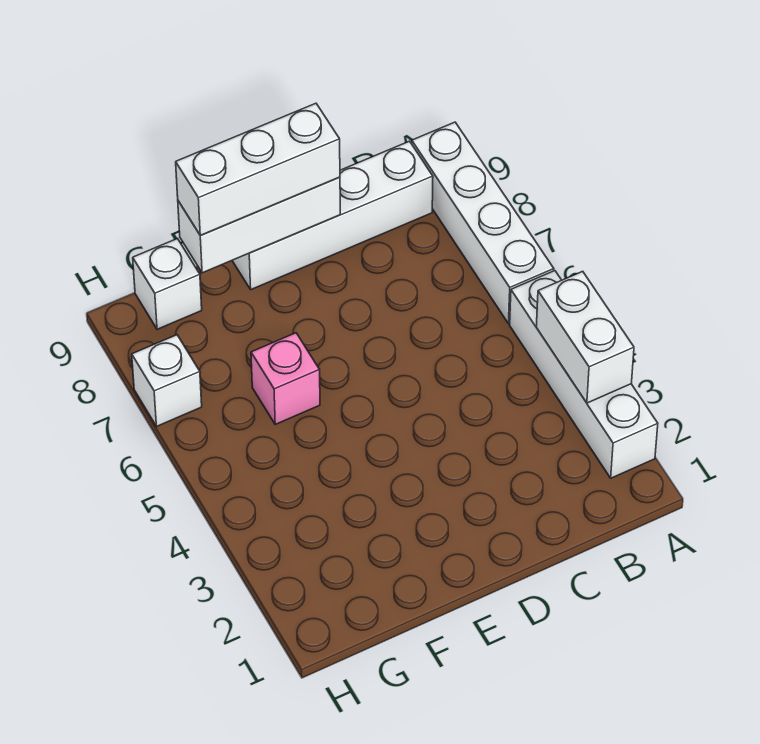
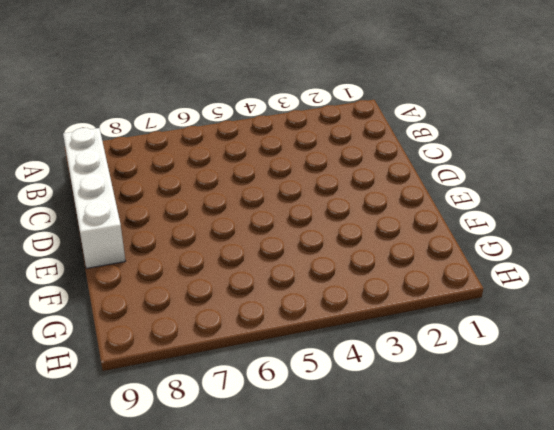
none -> white brick A2:A5 level 1
none -> white brick A6:A9 level 1

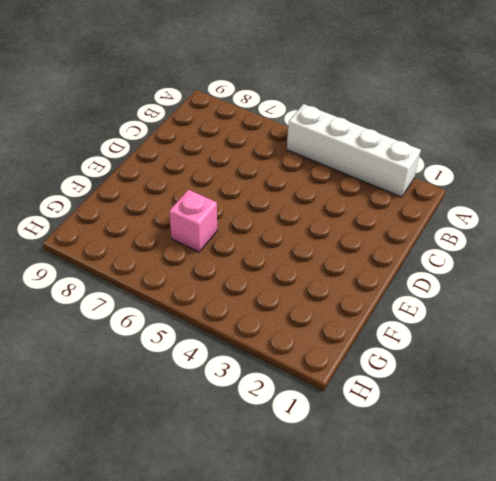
none -> white brick A6:A9 level 1
none -> white brick B9:E9 level 1

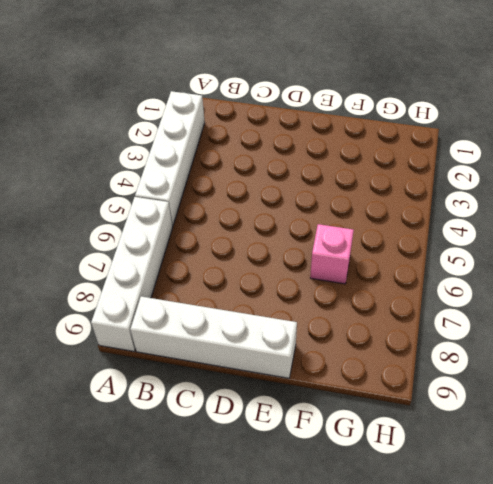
none -> white brick G9 level 1
none -> white brick H7 level 1

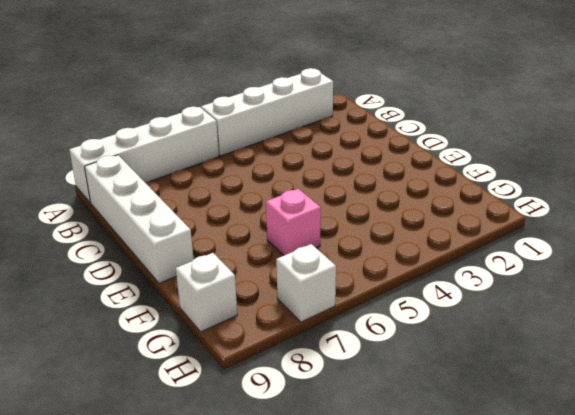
none -> white brick A3:A4 level 2
none -> white brick D9:F9 level 2

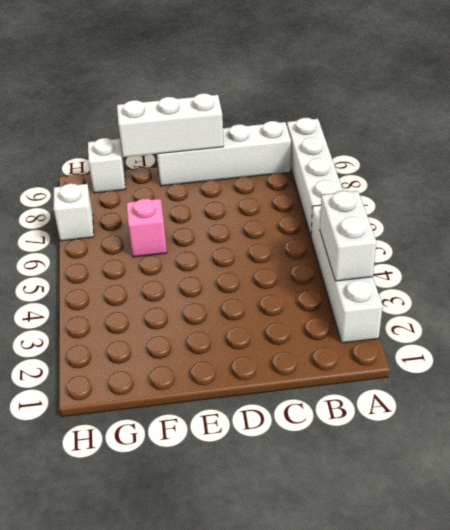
none -> white brick D9:F9 level 3

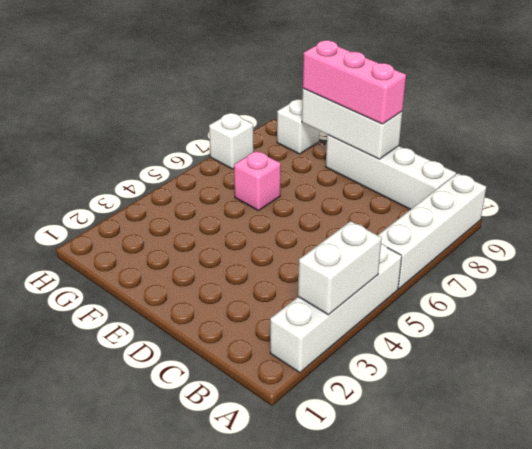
pink brick D9:F9 level 3 -> white brick D9:F9 level 3

